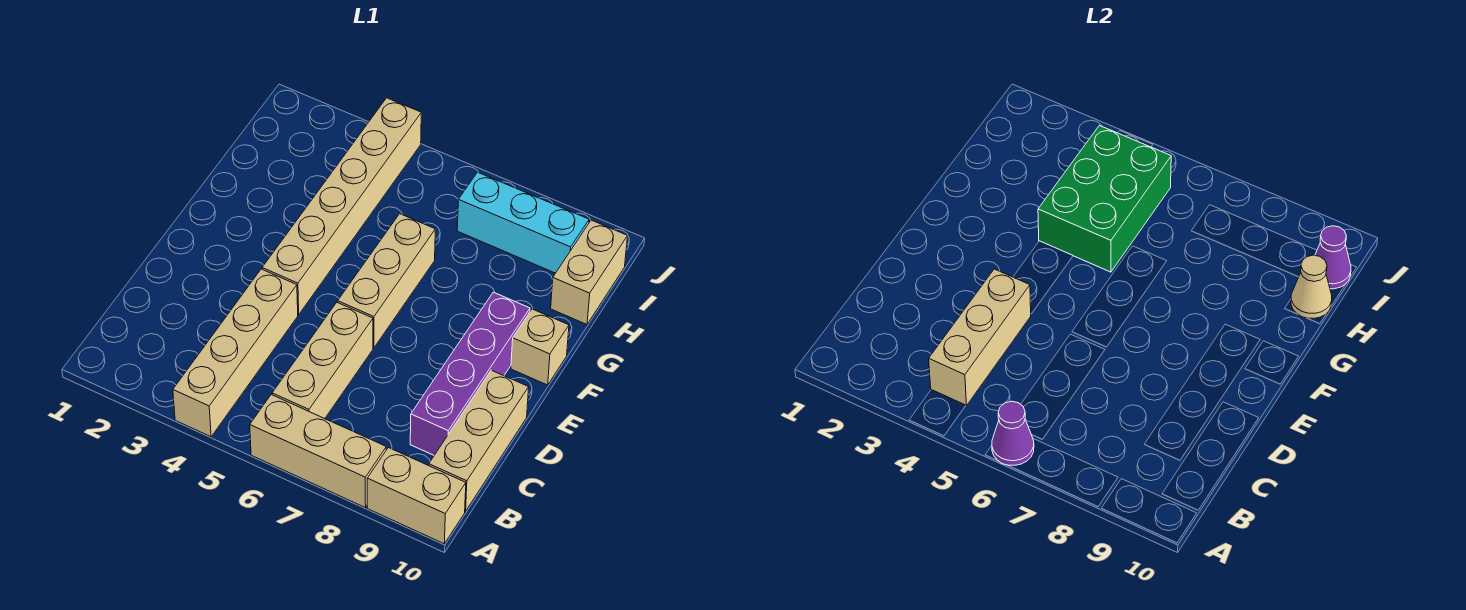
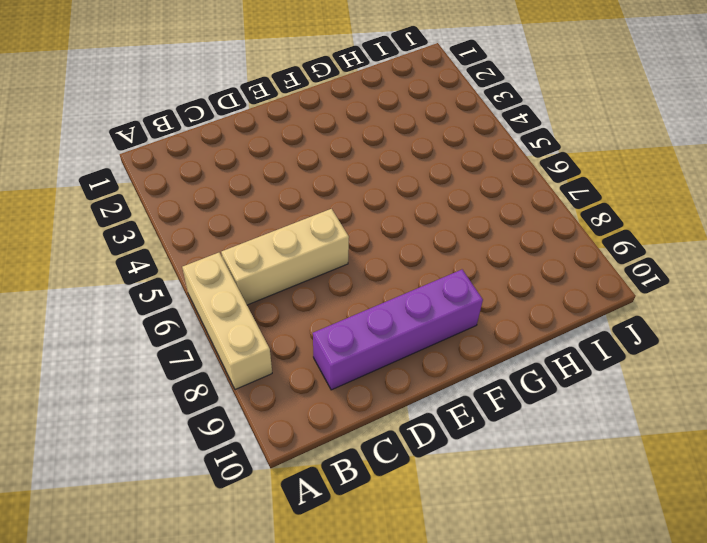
none -> tan brick A4:D4 level 1
none -> tan brick A9:A10 level 1
none -> tan brick B10:D10 level 1

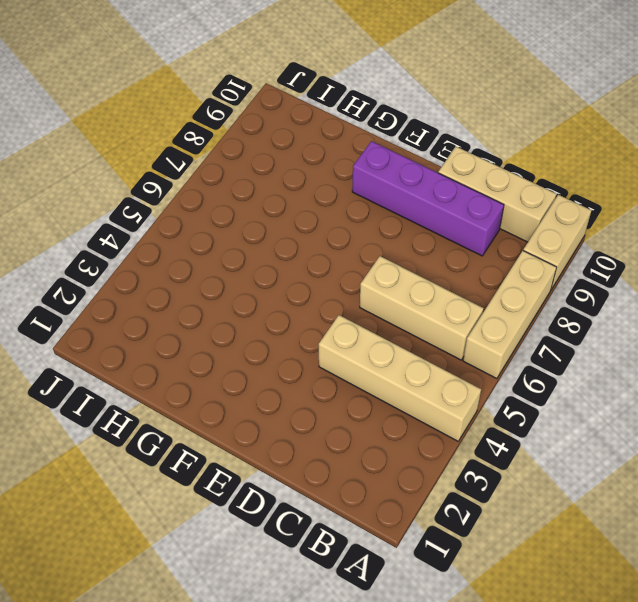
none -> tan brick E4:J4 level 1
none -> tan brick E6:G6 level 1
none -> tan brick F10 level 1

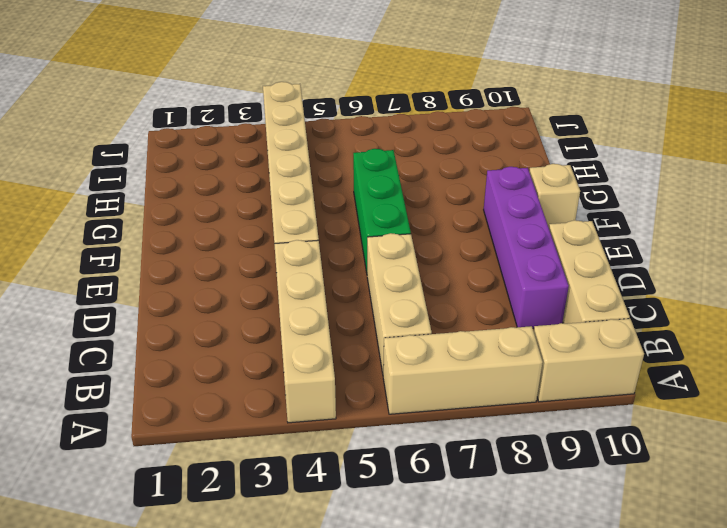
green brick E6:G6 level 1 -> tan brick E6:G6 level 1
none -> tan brick H10:I10 level 1
none -> cyan brick I7:I9 level 1
none -> purple cone A6 level 2

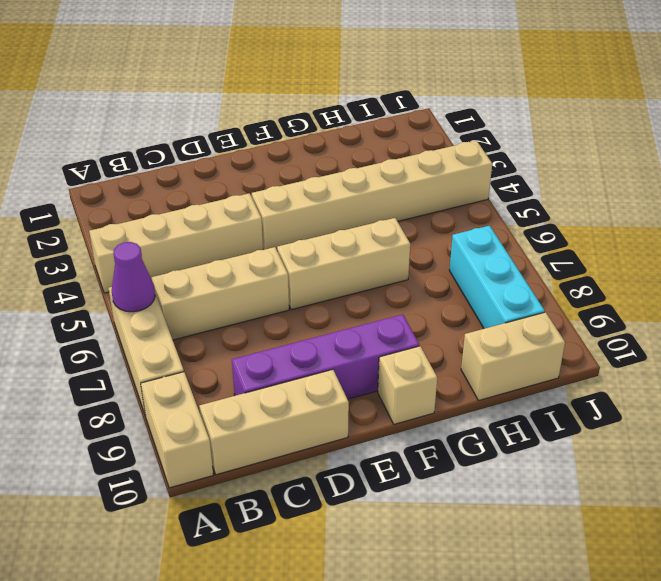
none -> tan brick B4:D4 level 2
none -> green brick G4:I5 level 2
none -> tan cone H10 level 2

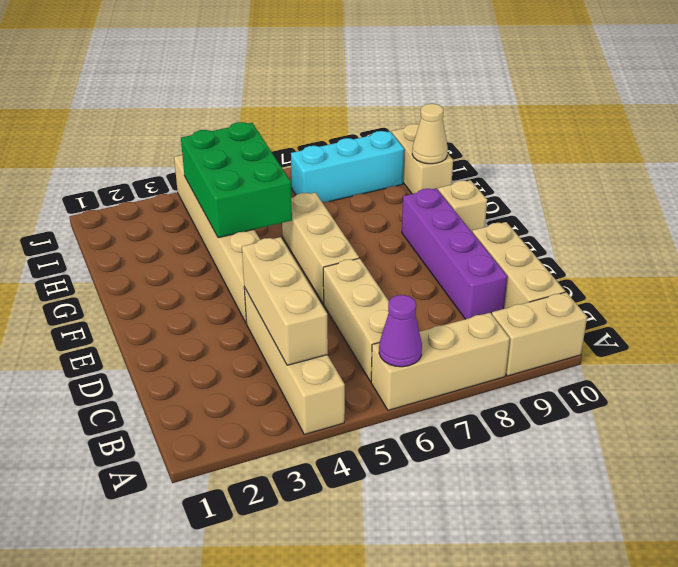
none -> purple cone I10 level 2

